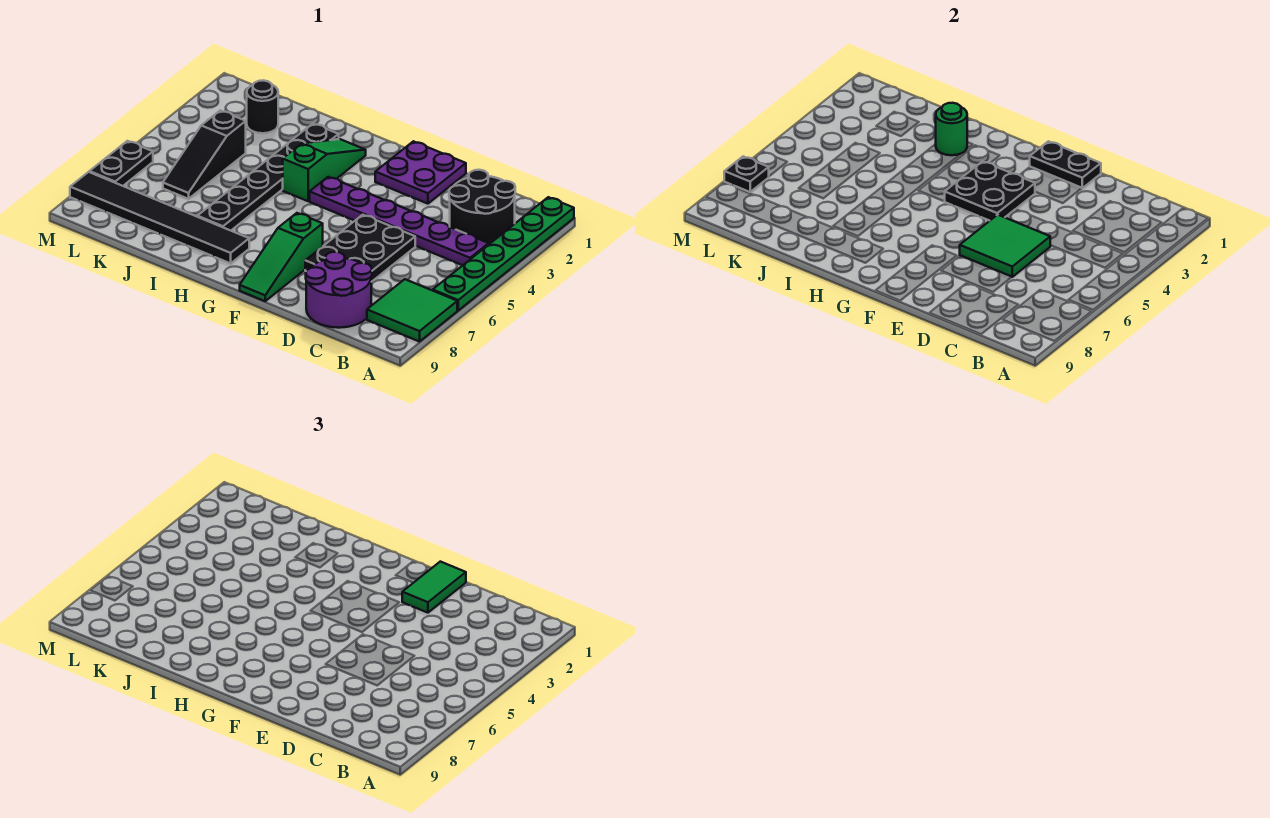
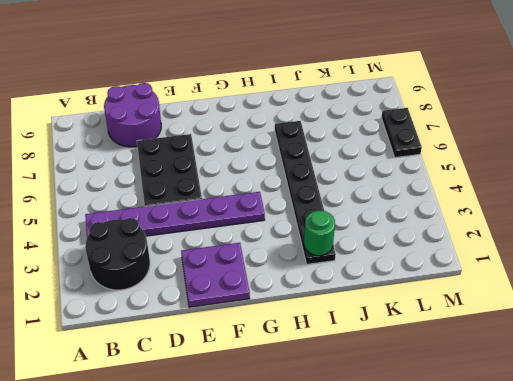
none -> green plate A1:A6 level 1
none -> green tile A7:B8 level 1
none -> green slope F7:F9 level 1 top 7

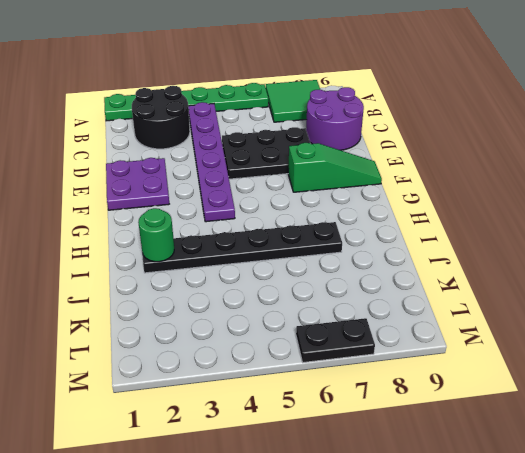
none -> green slope H2:H4 level 1 top 4
none -> black tile H8:M8 level 1
none -> black round brick K2 level 1

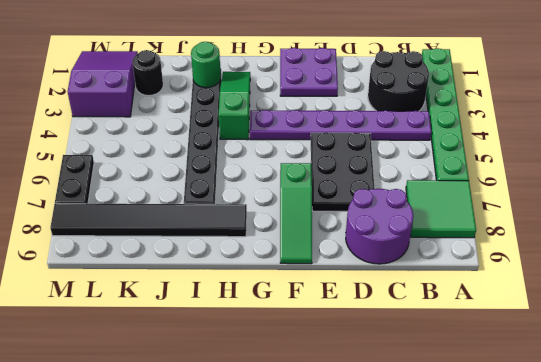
purple slope L1:M3 level 1 top 3 -> none
none -> black slope K4:K6 level 1 top 4
none -> green tile D5:E6 level 2
none -> black plate E1:F1 level 2

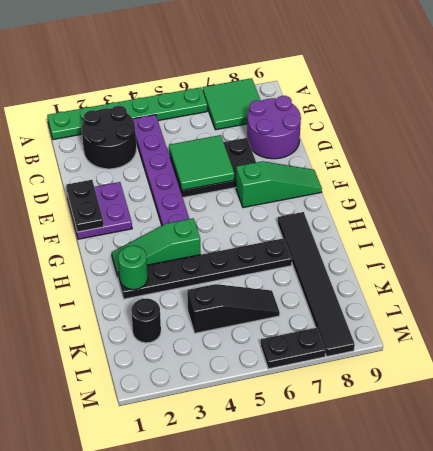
none -> black plate F3:G4 level 2
none -> black plate M7 level 2
none -> green tile E1:E2 level 3

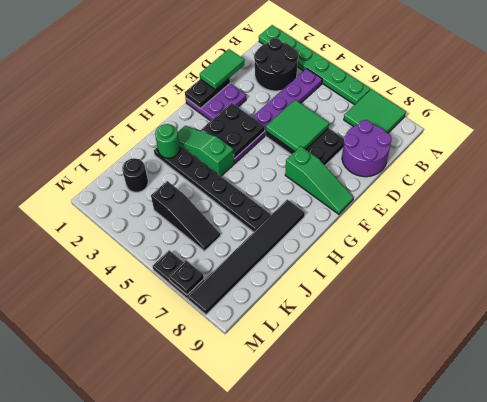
green tile D1:E1 level 3 -> green tile E1:E2 level 3

